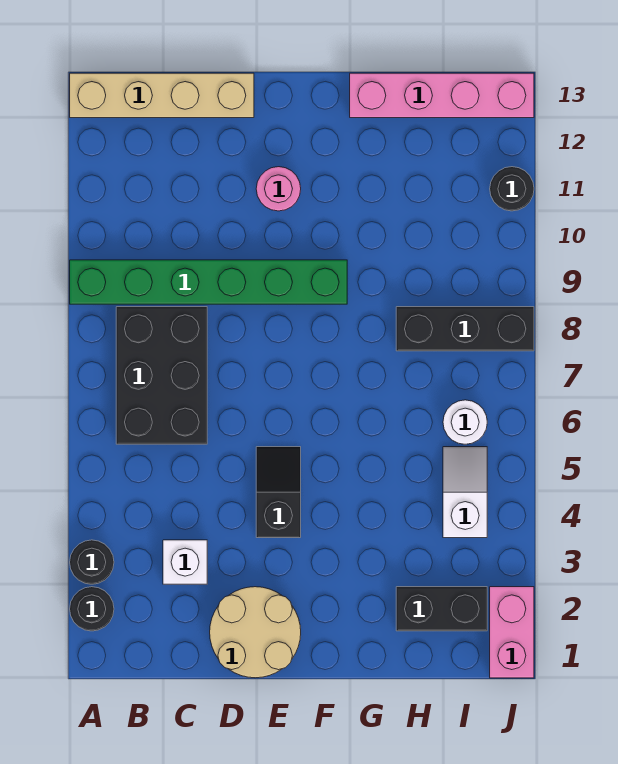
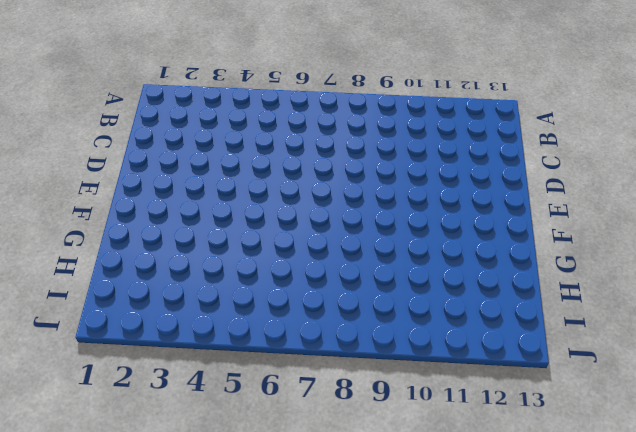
none -> black round brick A2 level 1
none -> black round brick A3 level 1
none -> green brick A9:F9 level 1

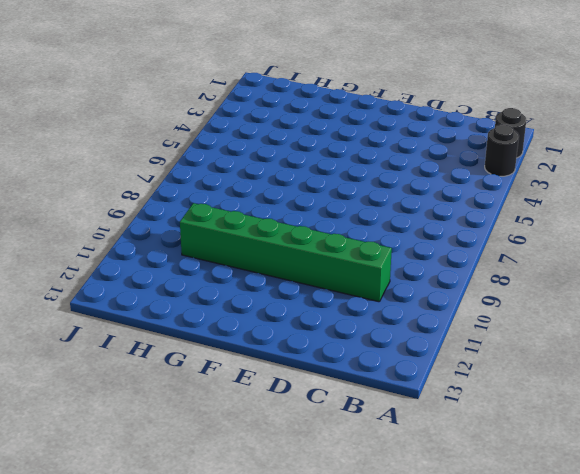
green brick C10:H10 level 1 -> green brick A9:F9 level 1
none -> tan brick A13:D13 level 1
none -> black brick B6:C8 level 1
none -> white brick C3 level 1

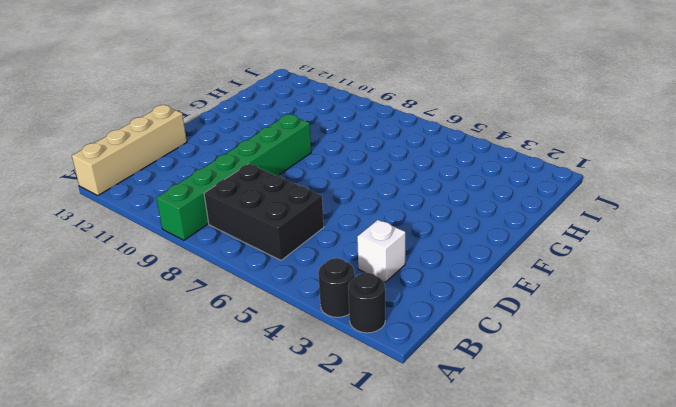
none -> tan round brick D1:E2 level 1
none -> black slope E4:E5 level 1 top 4
none -> pink round brick E11 level 1

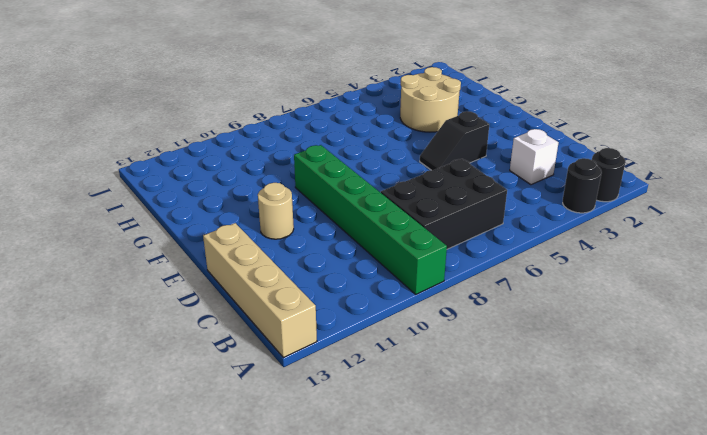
tan round brick E11 level 1 -> pink round brick E11 level 1
tan round brick G3:H4 level 1 -> tan round brick D1:E2 level 1
none -> pink brick G13:J13 level 1
none -> black brick H2:I2 level 1
none -> black brick H8:J8 level 1

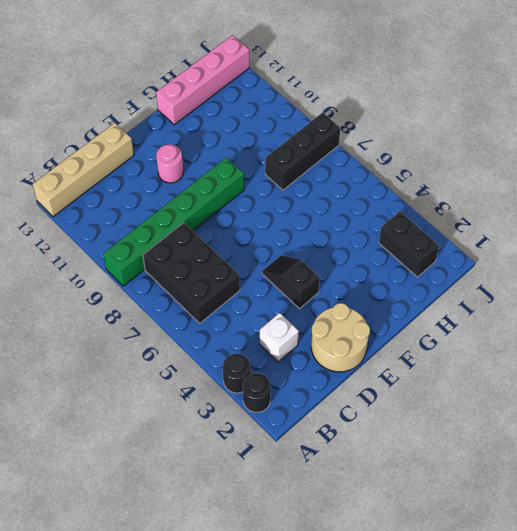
black brick I2:I3 level 1 -> black brick H2:I2 level 1
none -> white slope I4:I5 level 1 top 4
none -> white round brick I6 level 1
none -> pink brick J1:J2 level 1

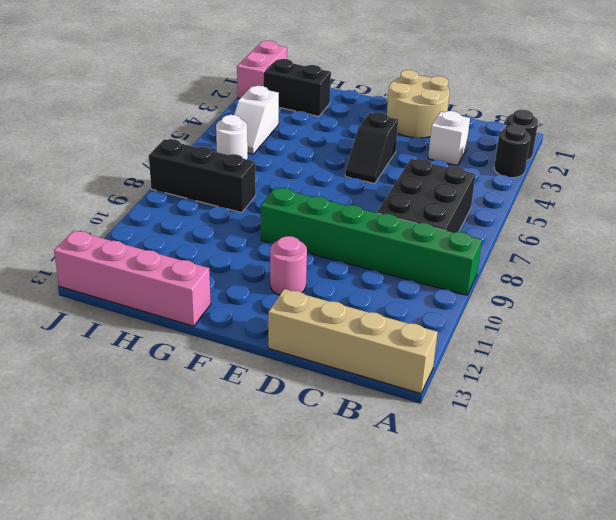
none -> black round brick J11 level 1

